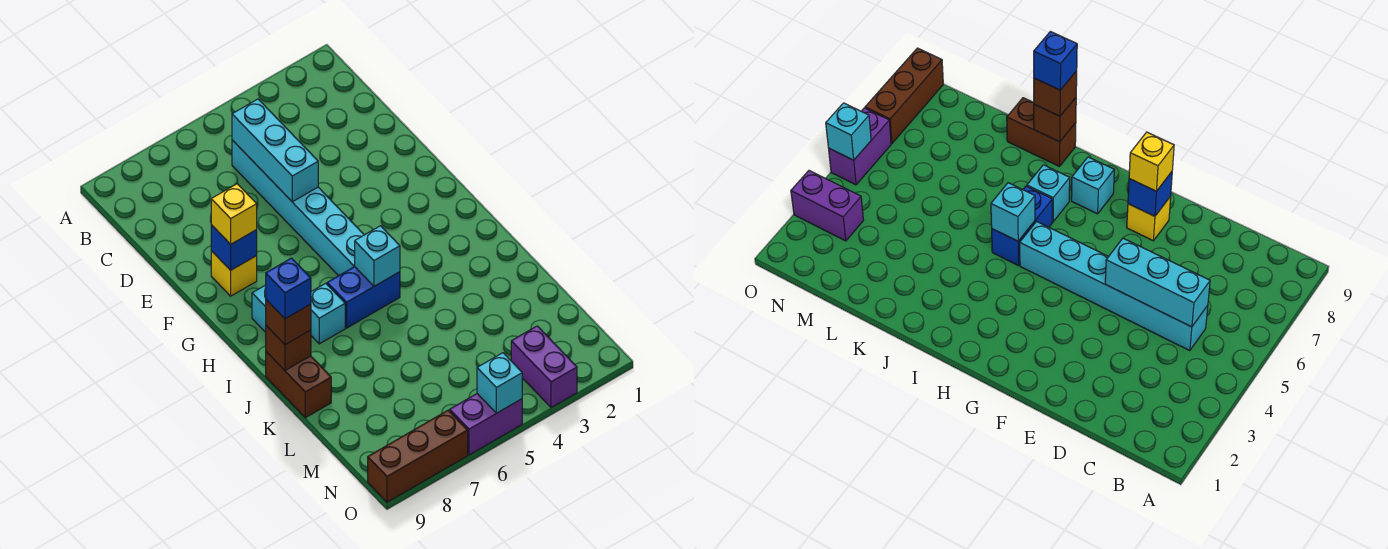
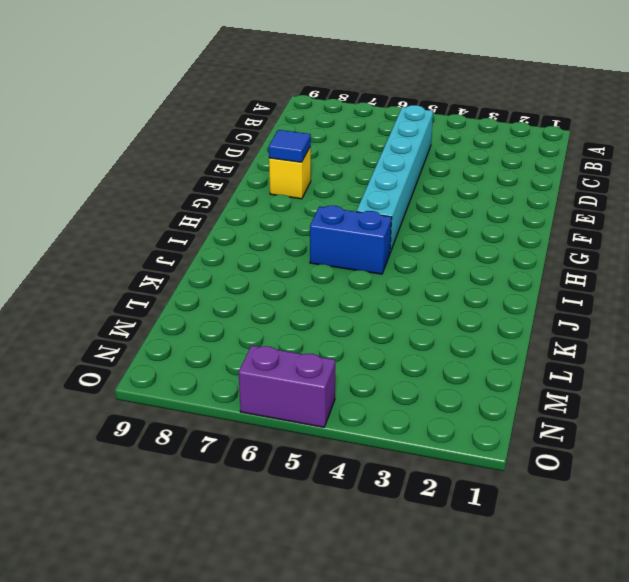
blue tile F8 level 2 -> blue brick F8 level 2
none -> cyan brick H8 level 1
none -> cyan brick I7 level 1
none -> brown brick J9:K9 level 1

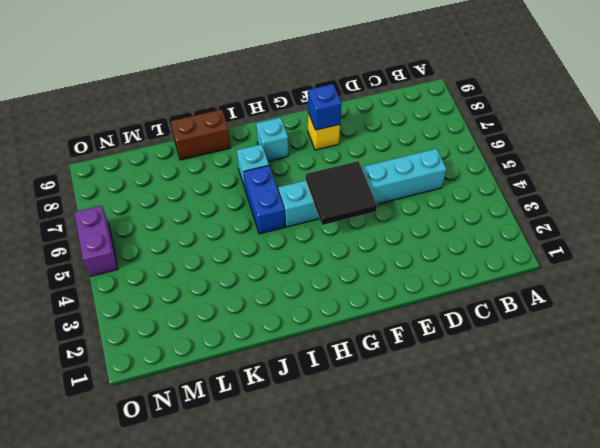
black tile F4:G5 level 2 -> none
none -> purple brick N3:O3 level 1
none -> brown brick O7:O9 level 1
none -> cyan brick C5:E5 level 2

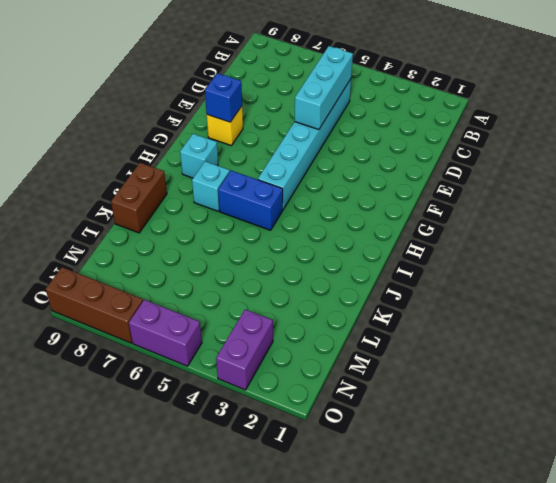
none -> cyan brick I5 level 2
none -> brown brick J9 level 2
none -> cyan brick O5 level 2

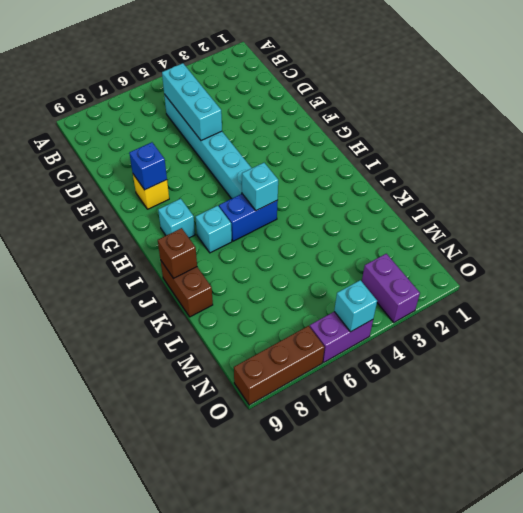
none -> yellow brick F8 level 3
none -> brown brick J9 level 3
none -> blue brick J9 level 4

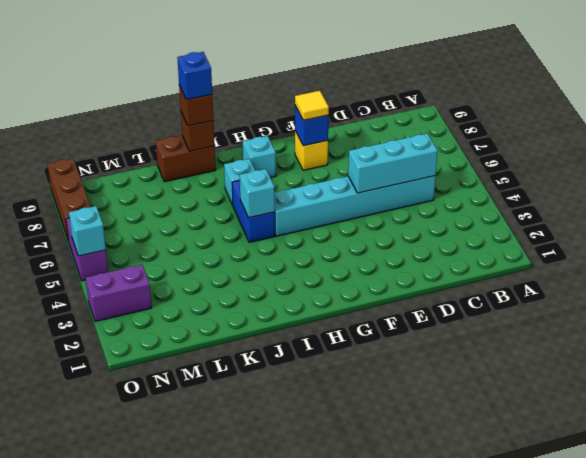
yellow tile F8 level 3 -> yellow brick F8 level 3

